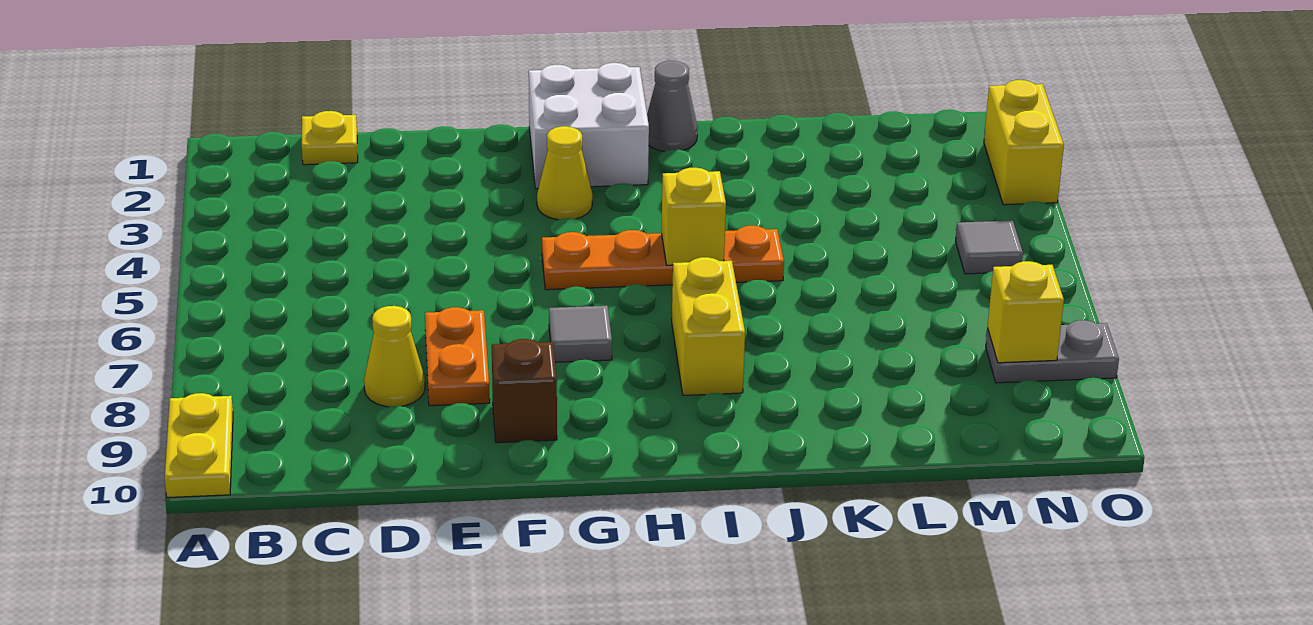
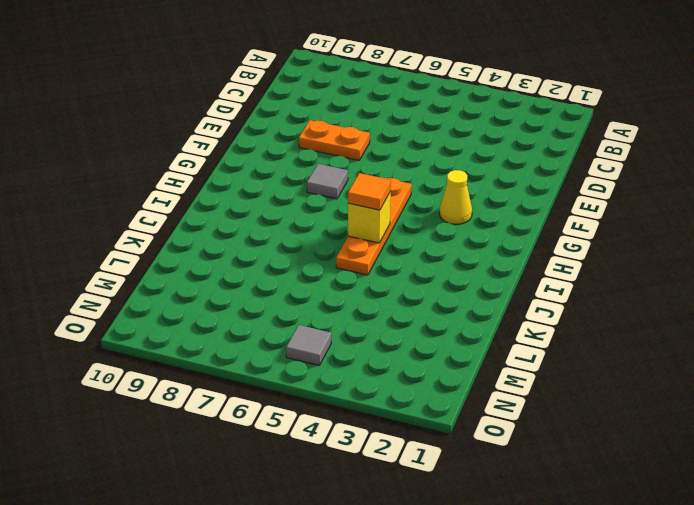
orange tile I5 level 3 -> none
none -> yellow plate A9:A10 level 1
none -> yellow plate C1 level 1
none -> yellow cone D8 level 1

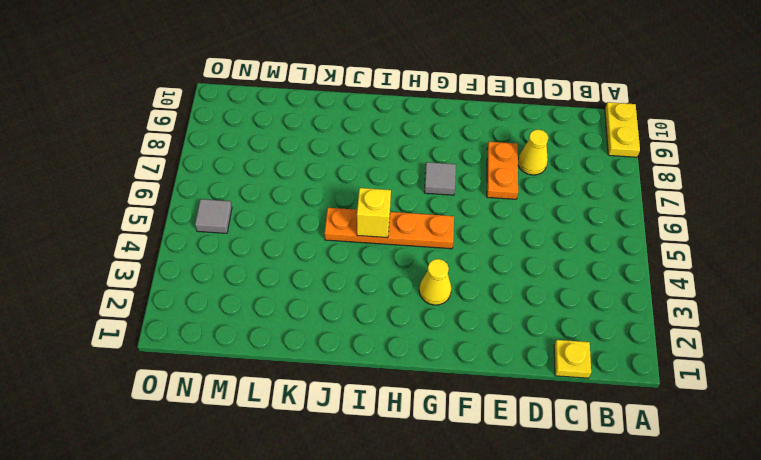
none -> brown brick F9 level 1
none -> white brick G1:H2 level 1
none -> grey cone I1 level 1

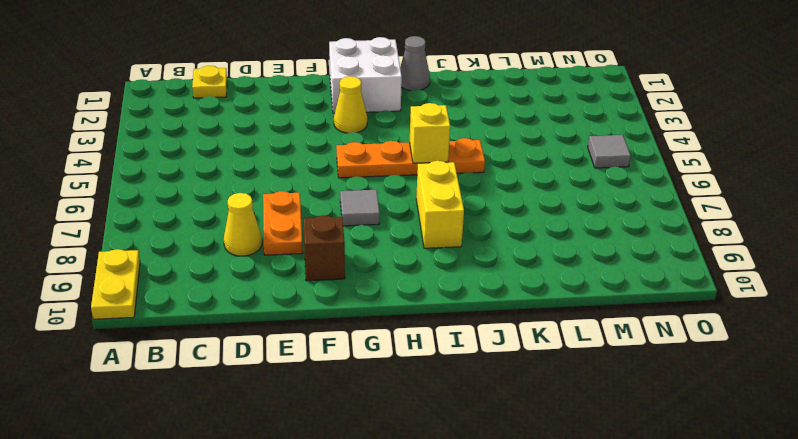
none -> grey plate N8:O8 level 1
none -> yellow brick O2:O3 level 1
none -> yellow brick N8 level 2

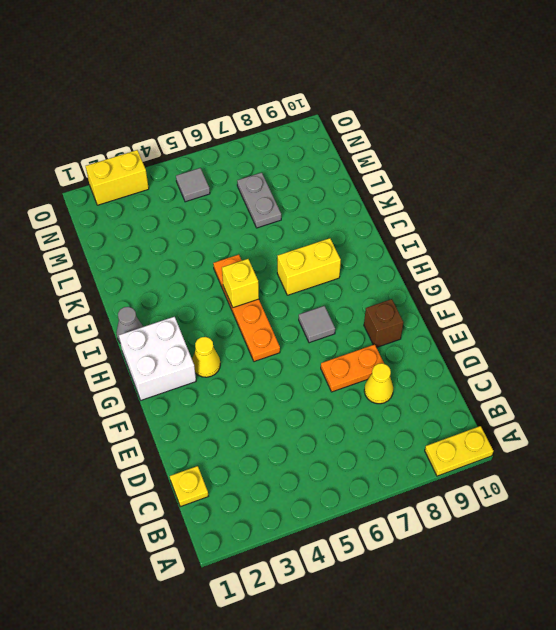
grey plate L7:M7 level 1 -> grey plate N8:O8 level 1
none -> yellow brick N8 level 2

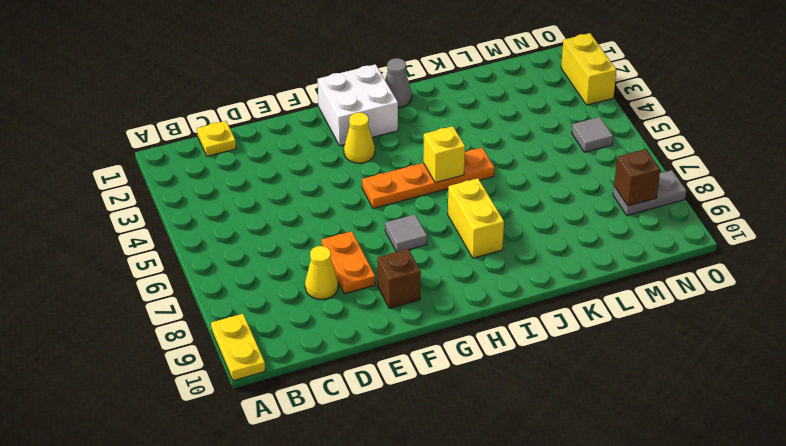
brown brick N8 level 2 -> yellow brick N8 level 2

